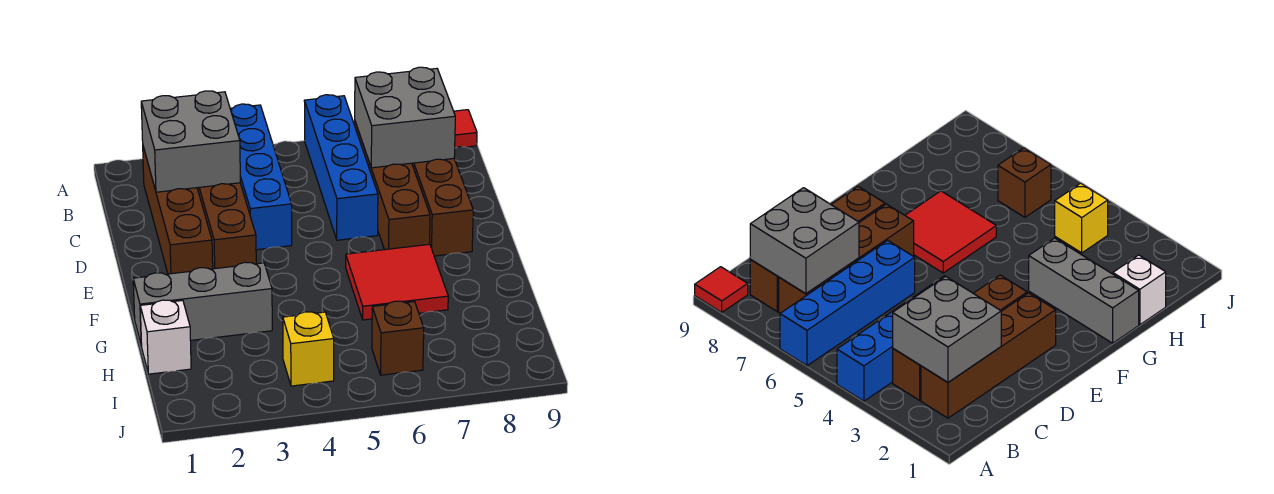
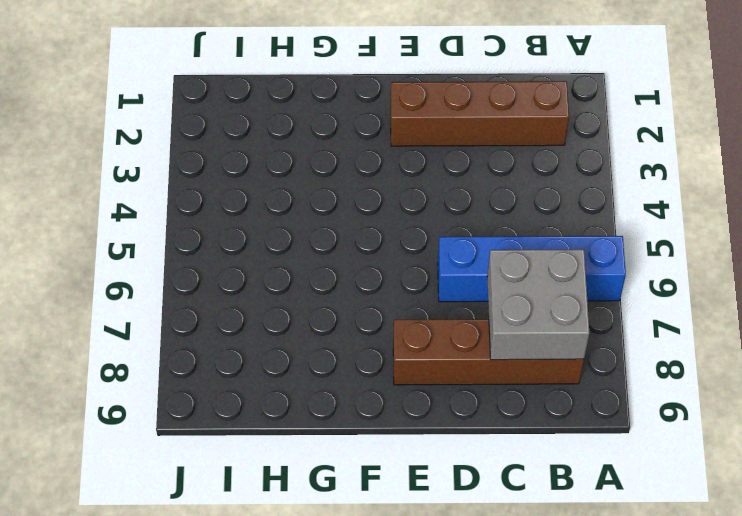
none -> blue brick A4:D4 level 1
none -> red tile A9 level 1
none -> brown brick B3:E3 level 1

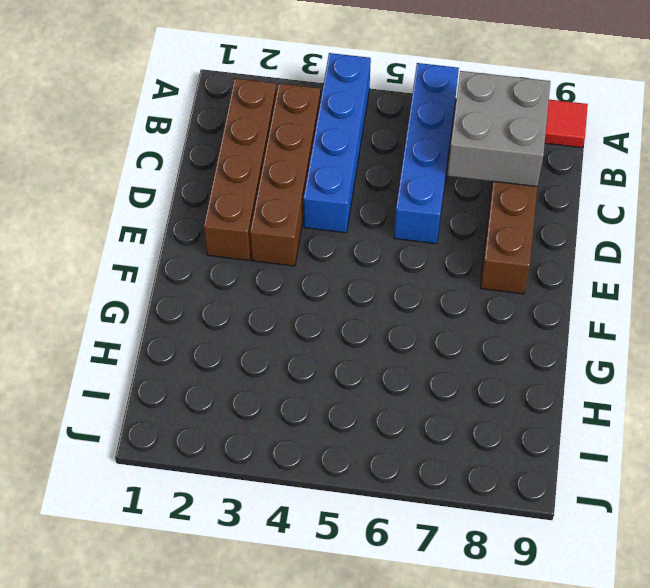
none -> brown brick B7:E7 level 1
none -> red tile F6:G7 level 1
none -> grey brick G1:G3 level 1

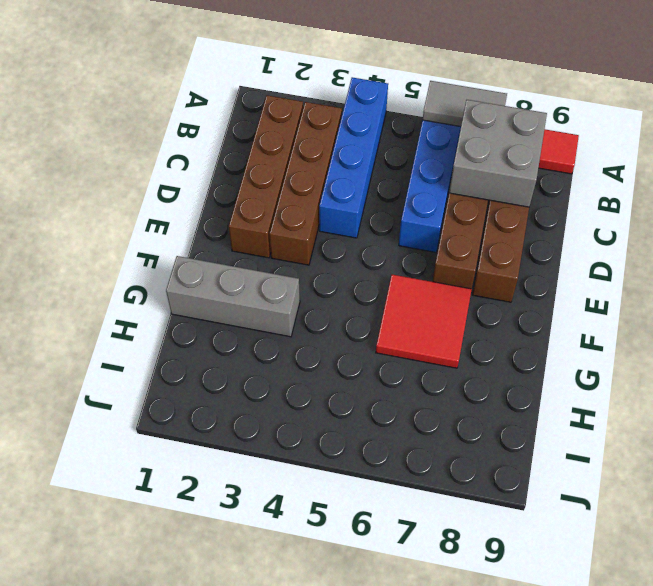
grey tile A6:A7 level 2 -> none
none -> white brick H1 level 1
none -> yellow brick I4 level 1
none -> brown brick I6 level 1

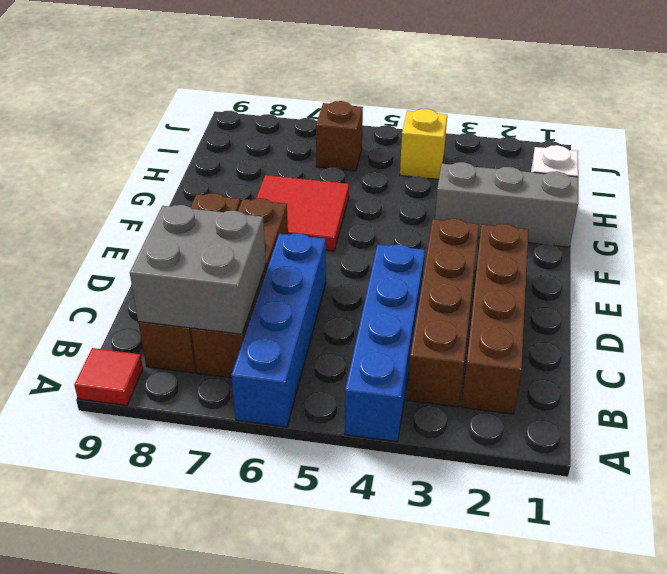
none -> grey brick B2:C3 level 2

